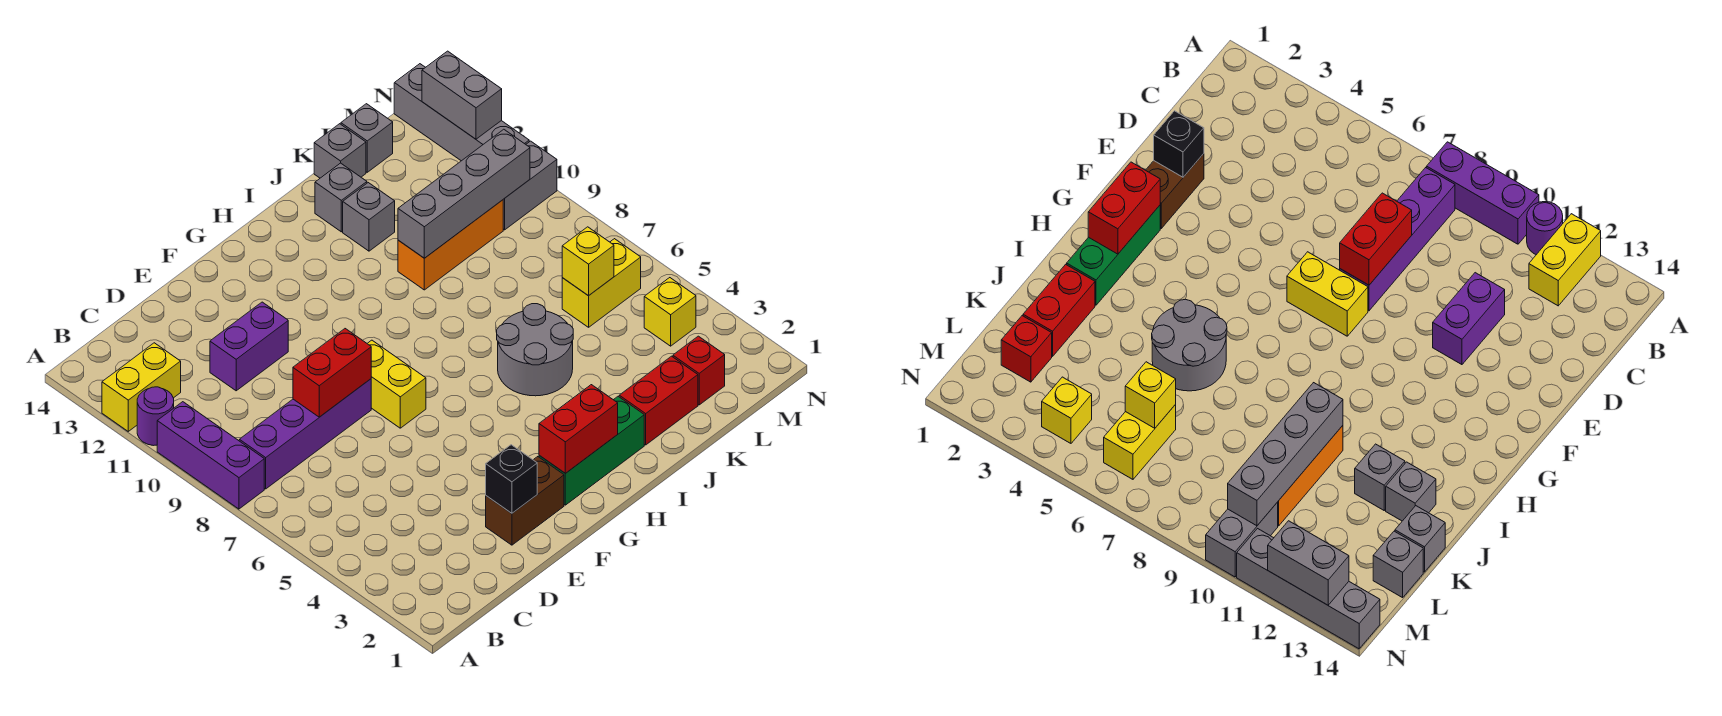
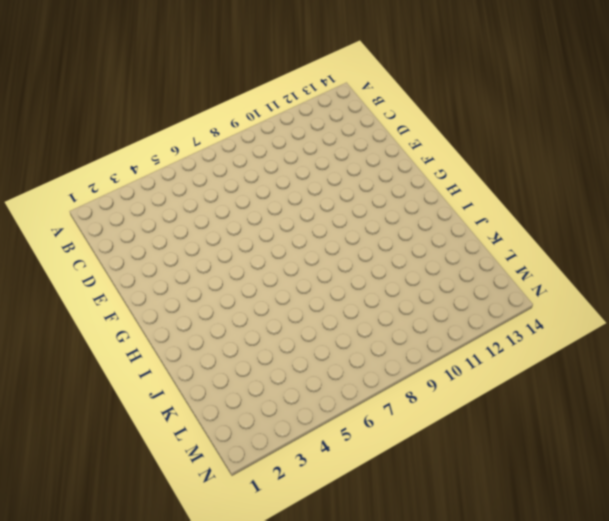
none -> purple brick A8:A10 level 1
none -> purple round brick A11 level 1
none -> yellow brick A12:B12 level 1

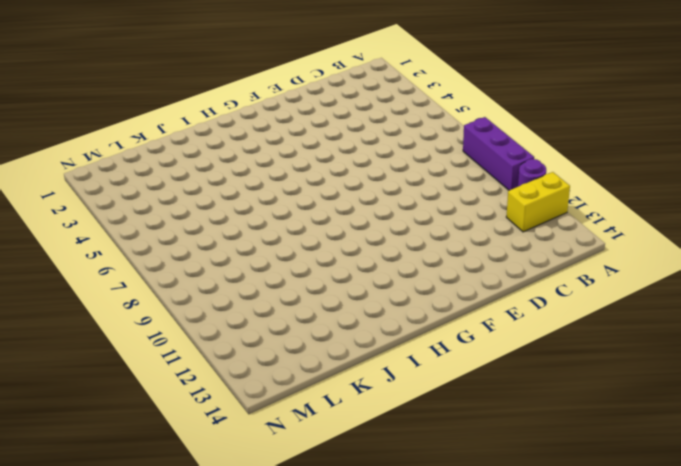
none -> purple brick B8:E8 level 1
none -> purple brick D11:E11 level 1
none -> brown brick E2:F2 level 1

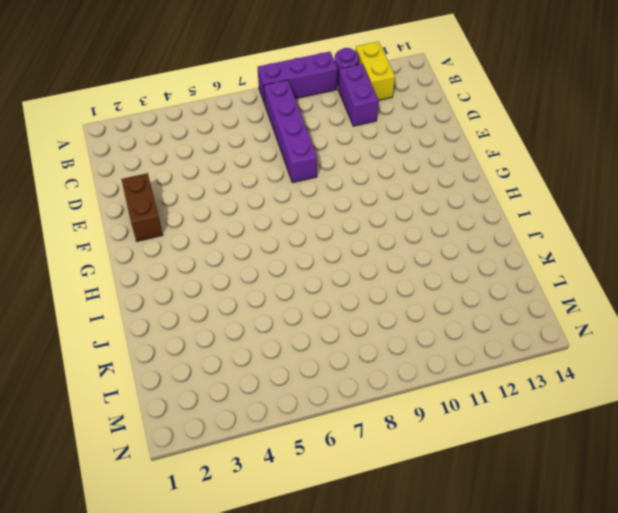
purple brick B11:C11 level 1 -> purple brick D11:E11 level 1
none -> yellow brick F7:F8 level 1
none -> green brick G2:I2 level 1
none -> grey round brick I5:J6 level 1

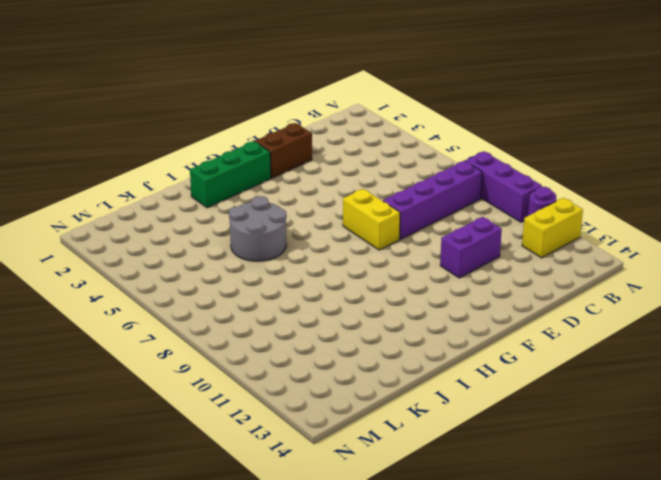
none -> red brick J2:K2 level 1
none -> orange brick J10:L10 level 1
none -> grey brick J12 level 1

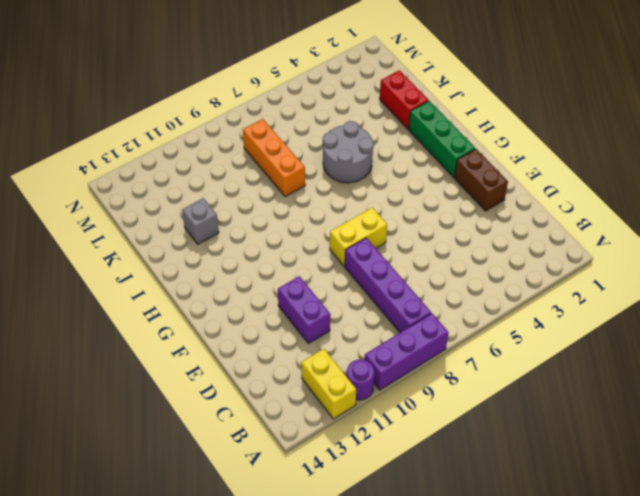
orange brick J8:L8 level 1 -> orange brick J10:L10 level 1
none -> grey brick J13 level 1
none -> grey brick K14 level 1
none -> red brick L2 level 1

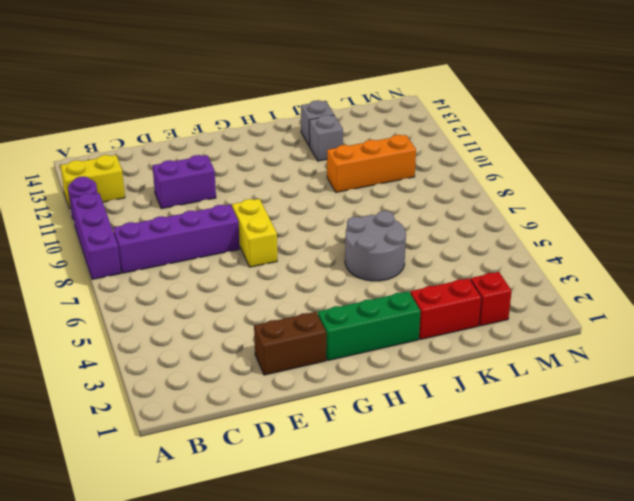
none -> grey brick K14 level 1
none -> yellow brick L6:M6 level 1
none -> grey brick L14 level 1

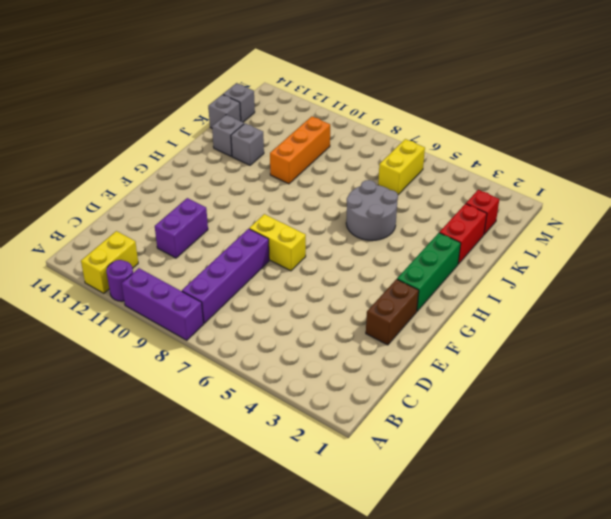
none -> yellow brick M4 level 1
none -> grey brick M10:N10 level 1
none -> grey brick N11:N14 level 1

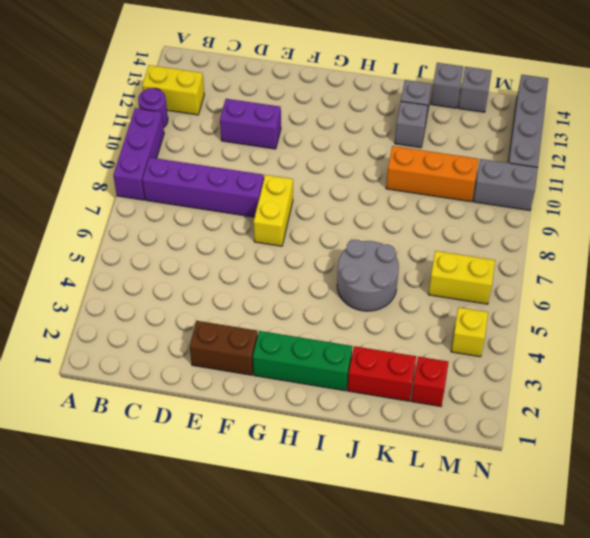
none -> red brick D8:E8 level 2
none -> black brick E2 level 2
none -> red brick G2:H2 level 2

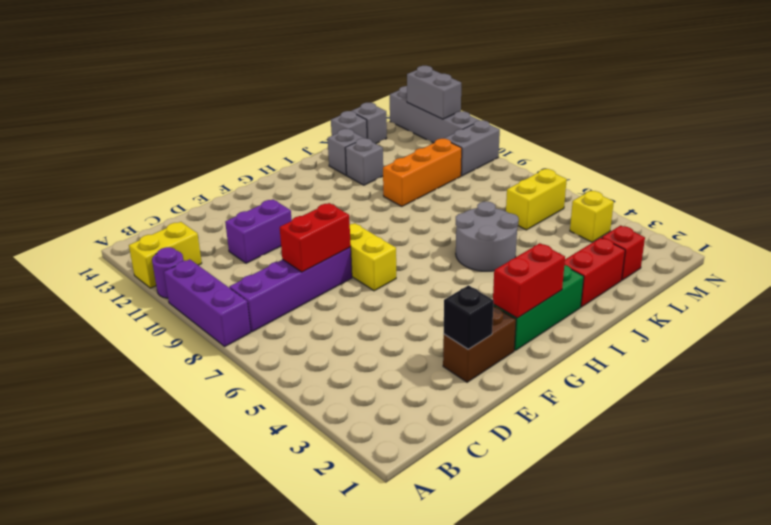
none -> grey brick J10:M10 level 2
none -> yellow brick L6 level 2

